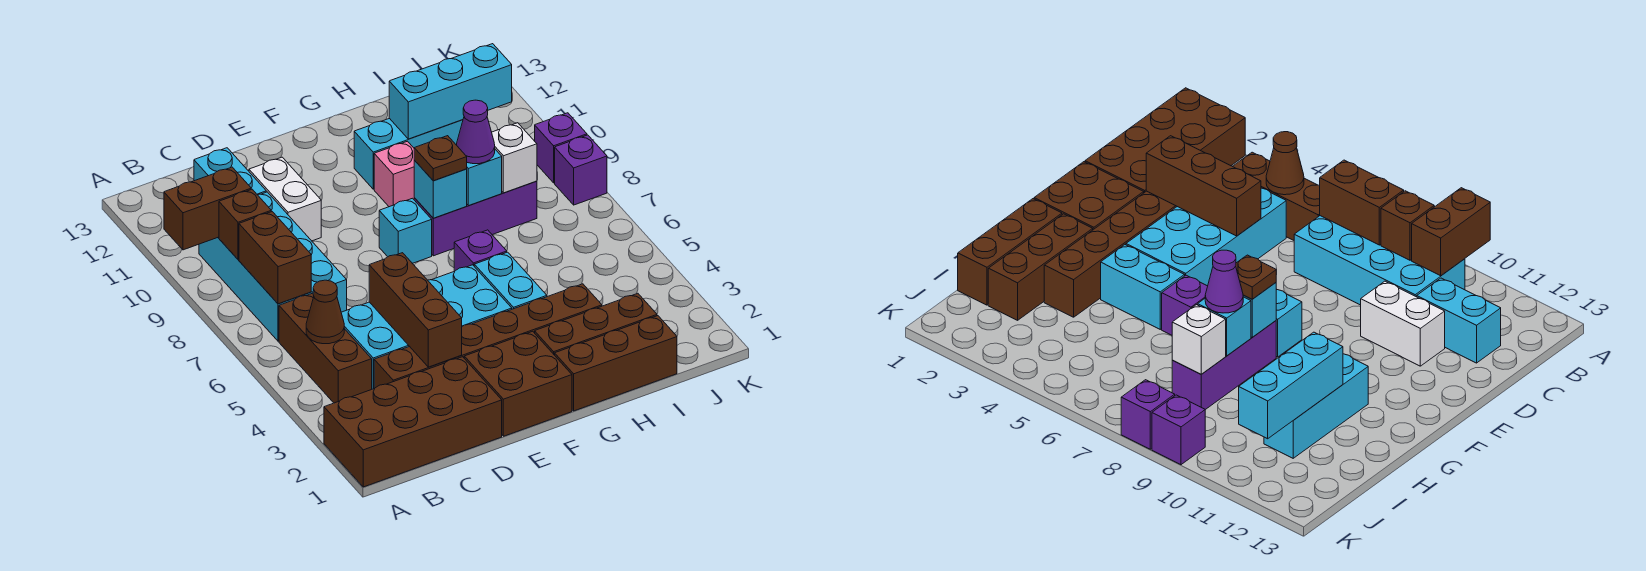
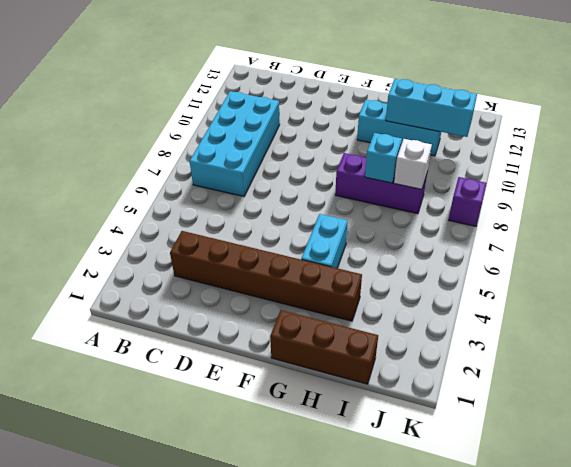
none -> brown brick A1:D2 level 1
none -> brown brick B4:B6 level 1
none -> cyan brick C4:F5 level 1

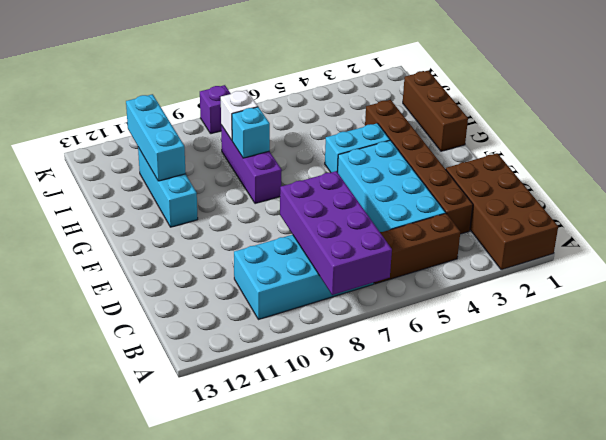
purple brick A7:D8 level 2 -> brown brick B7:B8 level 2
none -> cyan brick C11:C12 level 1
none -> white brick D10:D11 level 1
none -> brown brick E1:F2 level 1

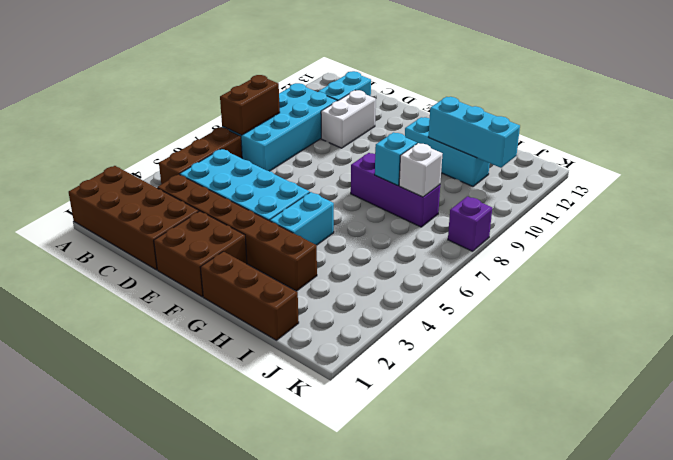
none -> cyan brick F8 level 1
none -> brown brick G2:I2 level 1
none -> purple brick G6 level 1

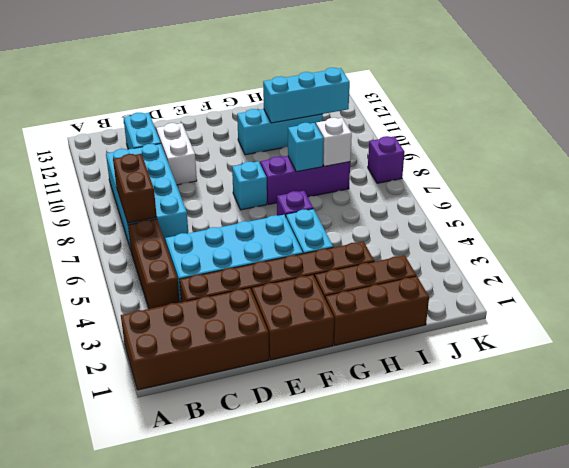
none -> pink brick G10 level 1
none -> purple brick K9 level 1
none -> brown brick A10:B10 level 2

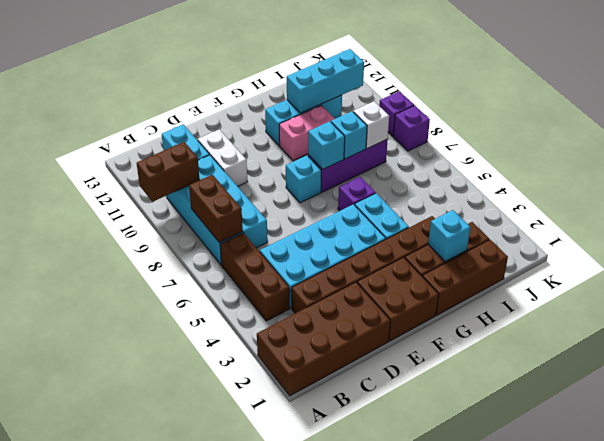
pink brick G10:H10 level 1 -> pink brick G10 level 1
cyan brick H2 level 2 -> none
none -> brown cone B5 level 2
none -> brown brick B9 level 2
none -> brown brick D3:D5 level 2

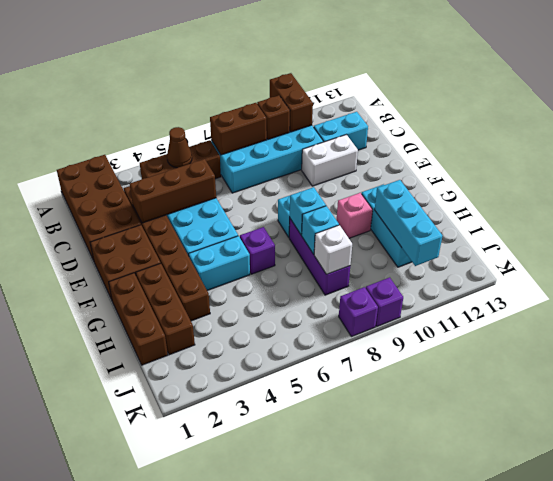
none -> brown plate G8 level 3
none -> purple cone H8 level 3

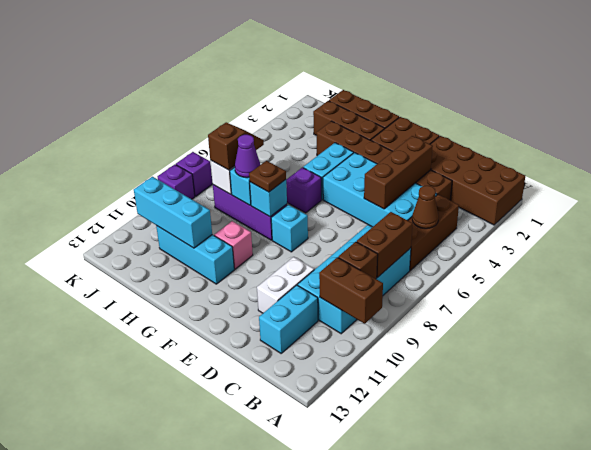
brown slope I7:I8 level 3 top 8 -> none

